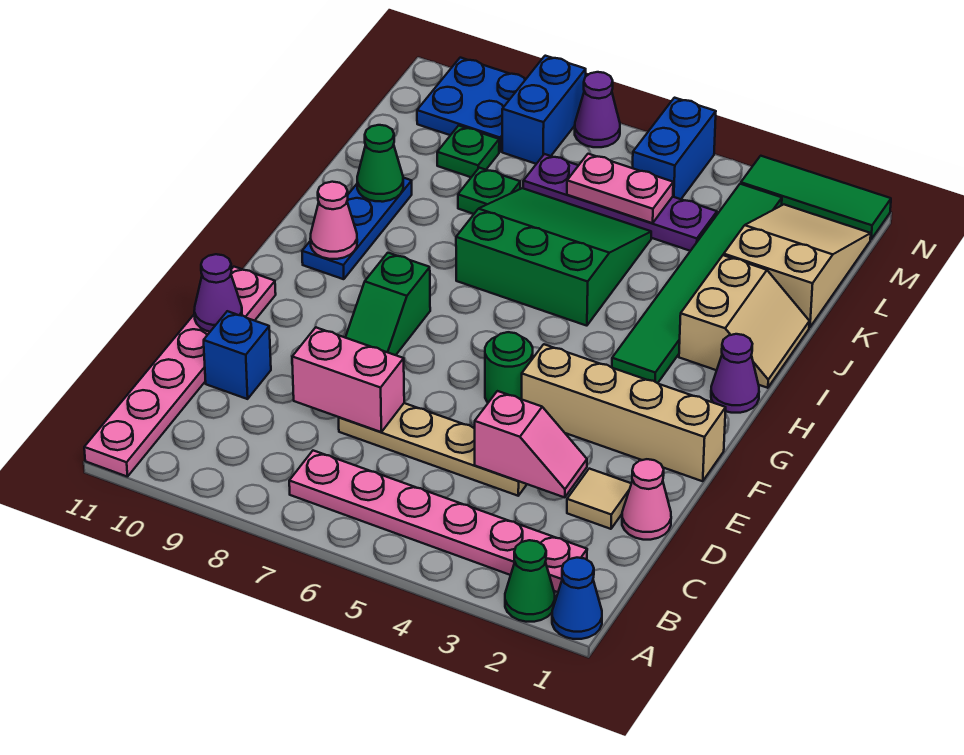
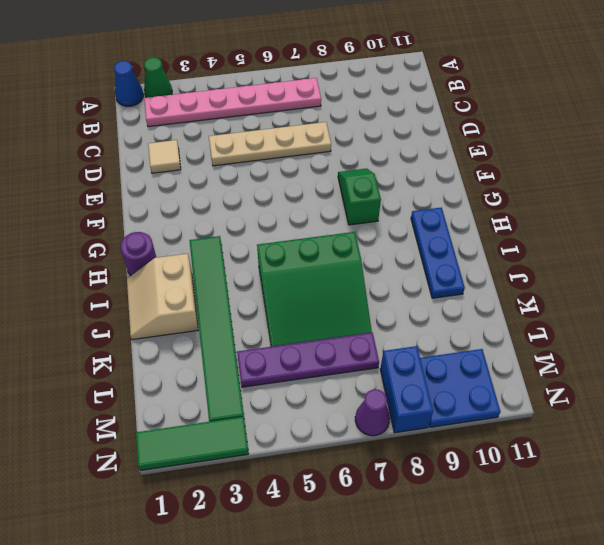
purple round brick H1 level 1 -> purple cone H1 level 1
none -> pink plate A11:F11 level 1
none -> pink cone D1 level 1
none -> blue brick D10 level 1
none -> tan brick F1:F4 level 1

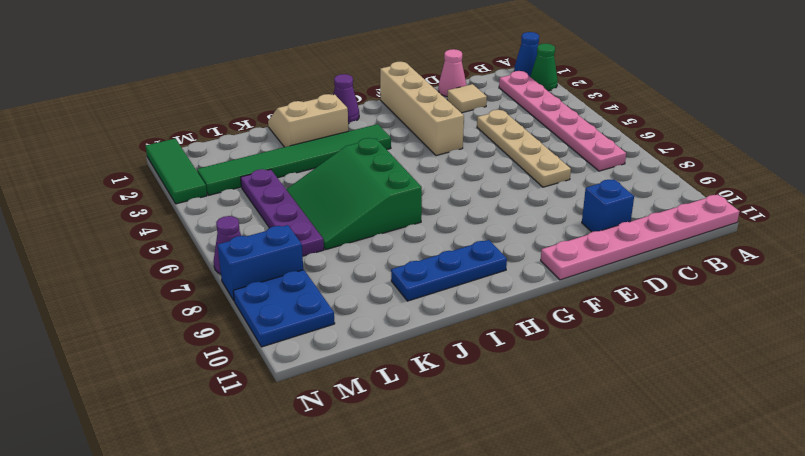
none -> green round brick F5 level 1
none -> green slope F8:G8 level 1 top G
none -> tan slope K1:M2 level 1 top K
none -> green plate K8 level 1

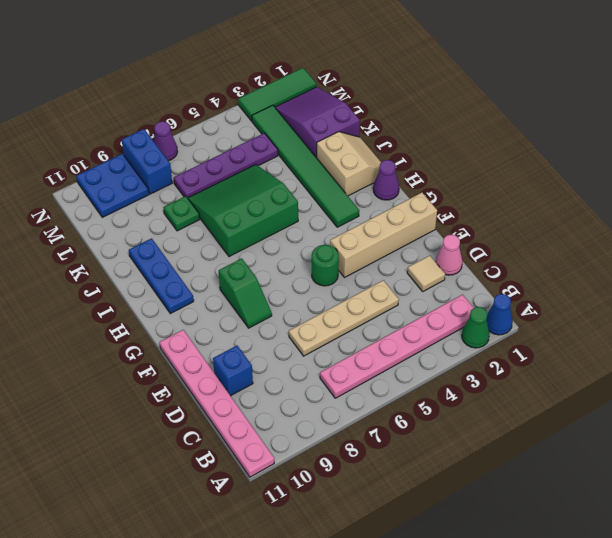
purple slope K1:M2 level 1 top K -> tan slope K1:M2 level 1 top K
none -> green plate L9 level 1
none -> blue brick M5:N5 level 1
none -> pink slope D3:D4 level 2 top 4
none -> pink brick D7:D8 level 2

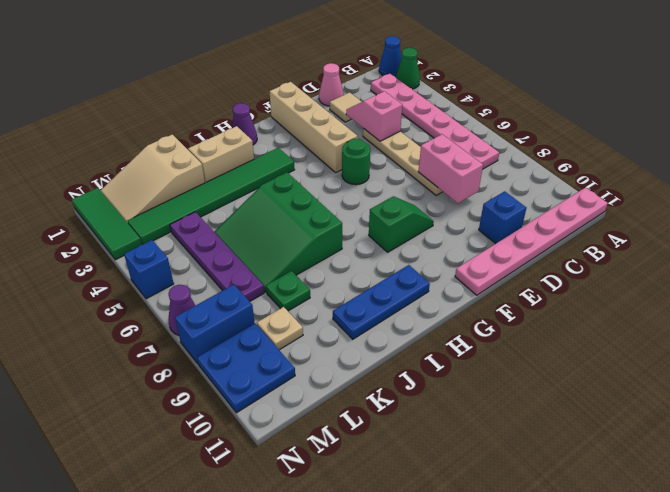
tan plate L9 level 1 -> green plate L9 level 1
blue brick N5 level 1 -> blue brick M5:N5 level 1
none -> purple cone E11 level 2
none -> pink cone H10 level 2
none -> green cone J10 level 2
none -> pink plate L5:L6 level 2

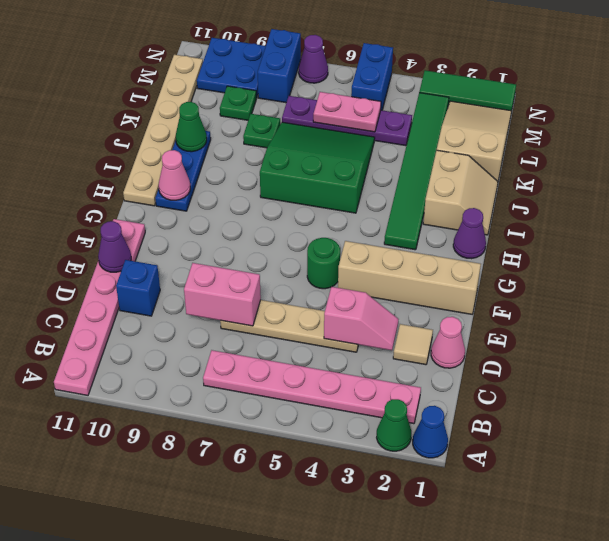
tan plate H11:M11 level 1 -> none
none -> green slope F8:G8 level 1 top G

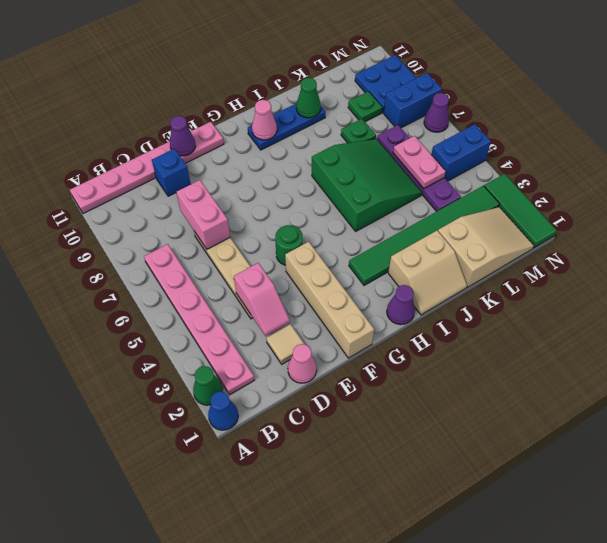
none -> green slope F8:G8 level 1 top G

